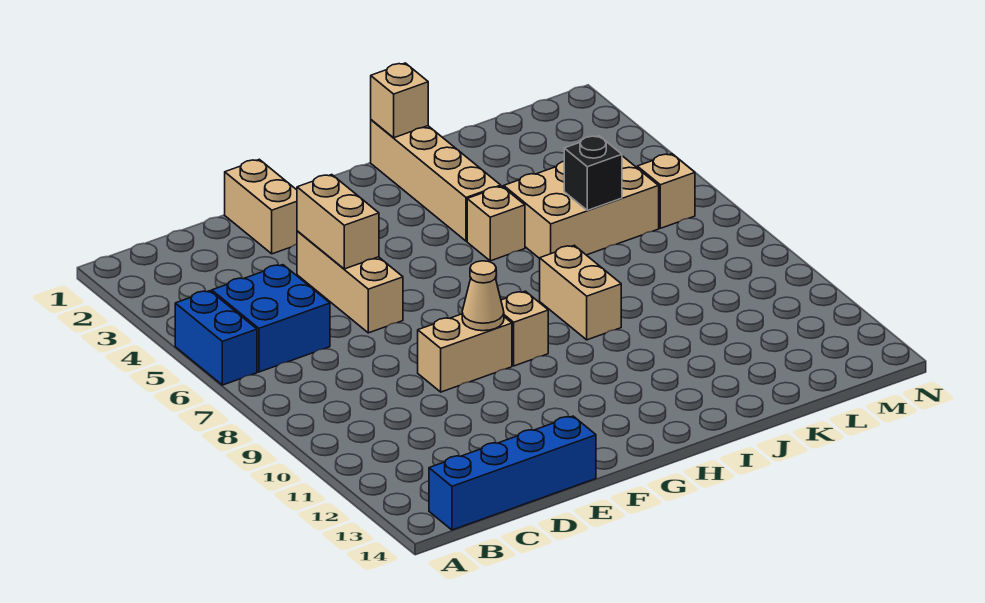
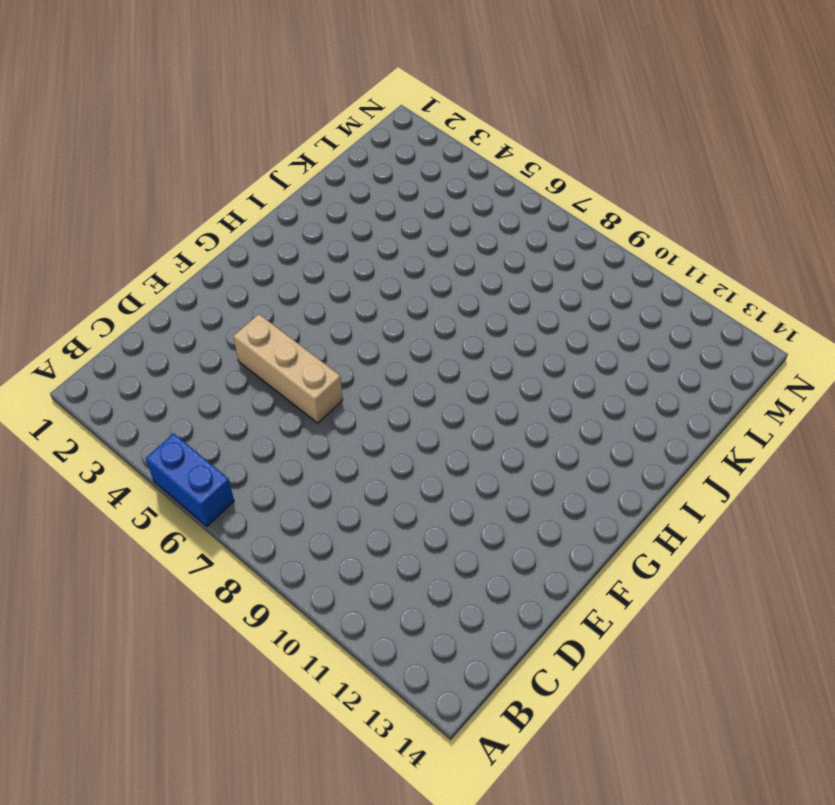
none -> blue brick B5:C6 level 1
none -> blue brick B14:E14 level 1
none -> tan brick E1:E2 level 1

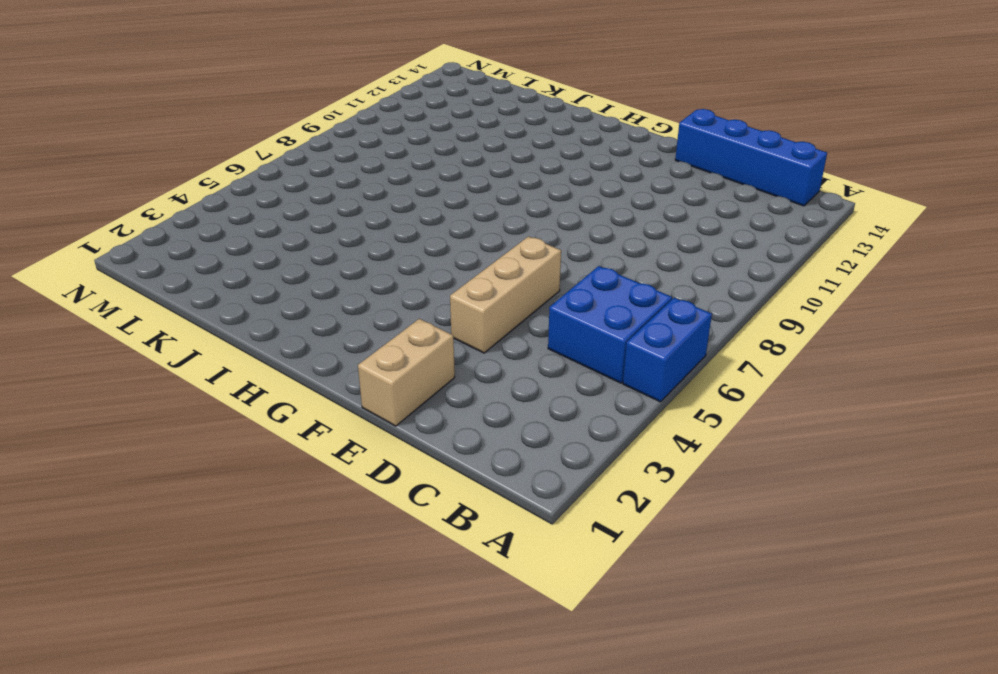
none -> tan brick E9:F9 level 1
none -> tan brick G9 level 1
none -> tan brick I1:I4 level 1

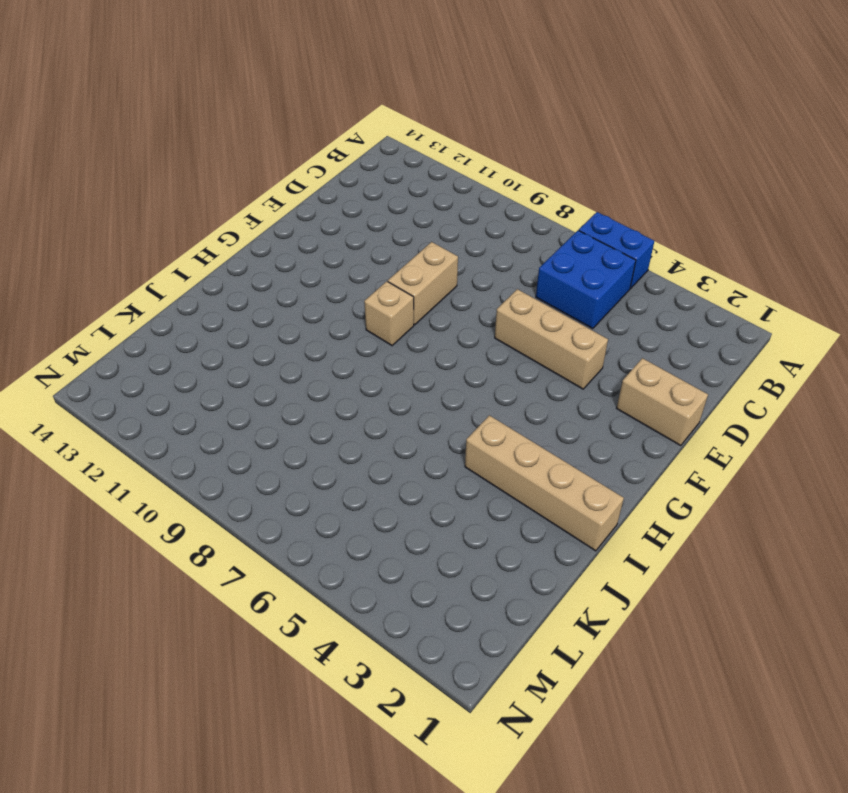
none -> blue brick B14:E14 level 1
none -> tan brick I5 level 1
none -> tan brick I8:I9 level 1

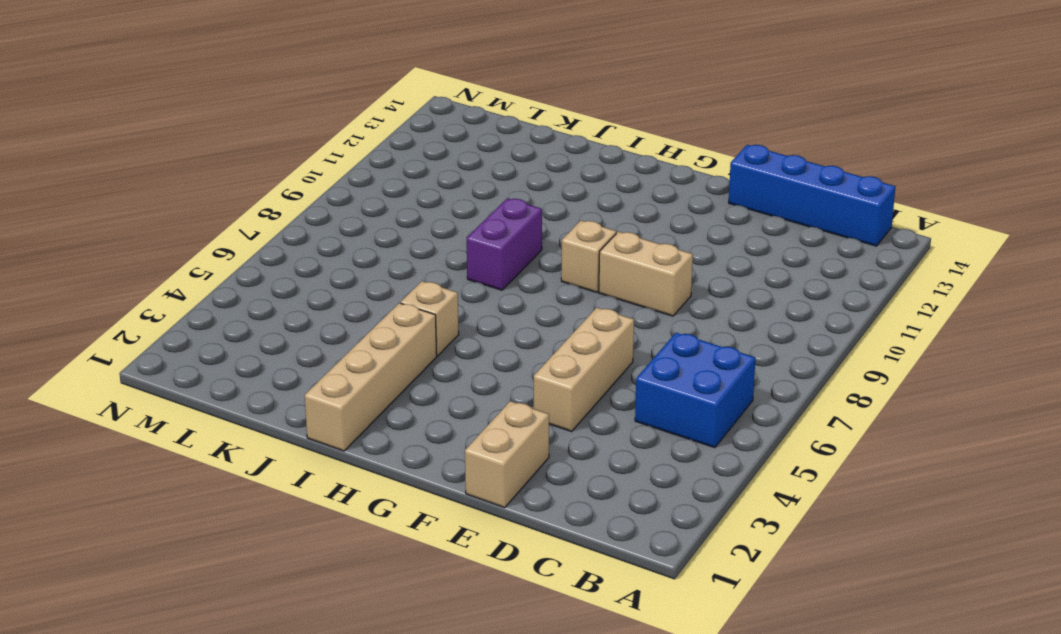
purple brick I8:I9 level 1 -> tan brick I8:I9 level 1
none -> blue brick A5:A6 level 1
none -> tan brick J5:L6 level 1
none -> tan brick M6 level 1

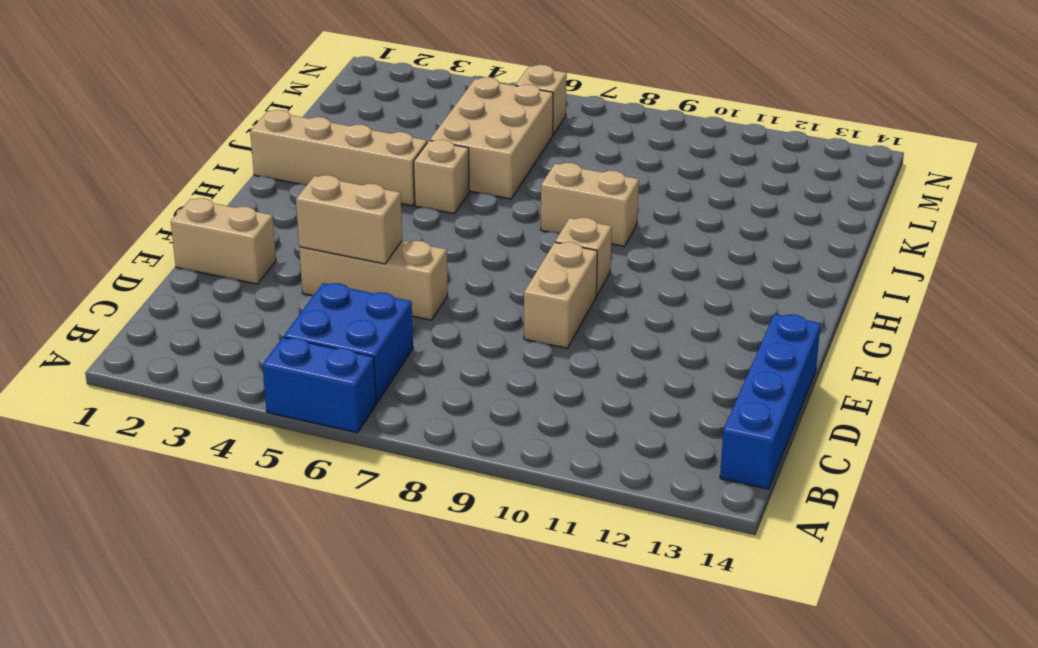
none -> tan cone F9 level 2
none -> tan brick I1 level 2
none -> black brick K6 level 2

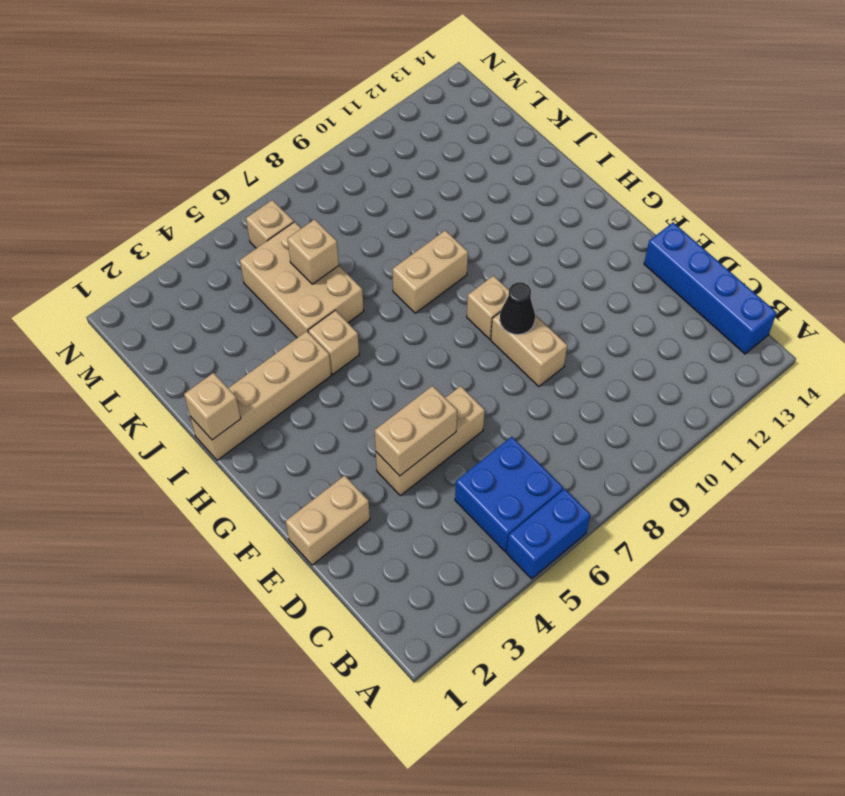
black cone F9 level 2 -> tan cone F9 level 2
tan brick K6 level 2 -> black brick K6 level 2

